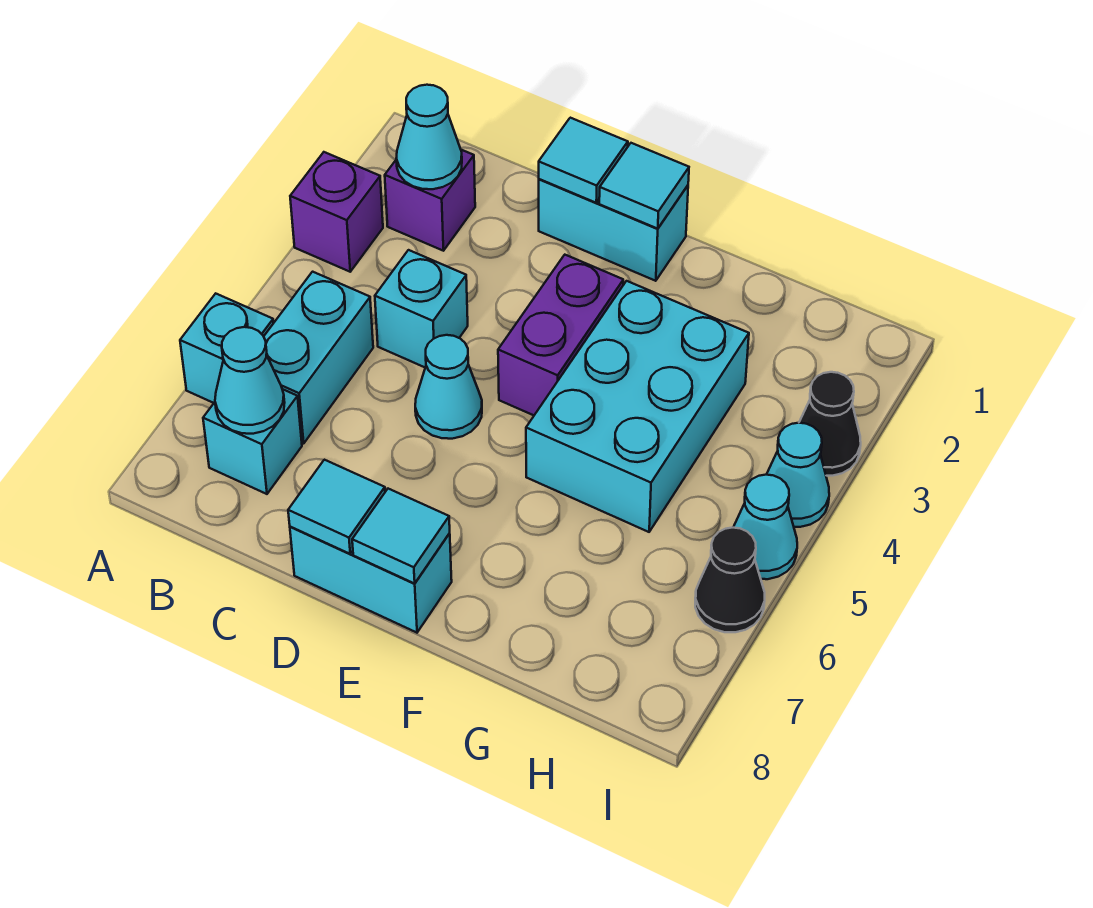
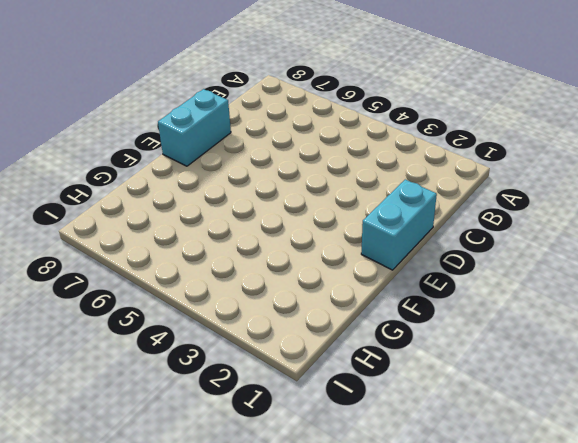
none -> purple brick A3 level 1
none -> cyan brick A6 level 1
none -> purple brick B2 level 1

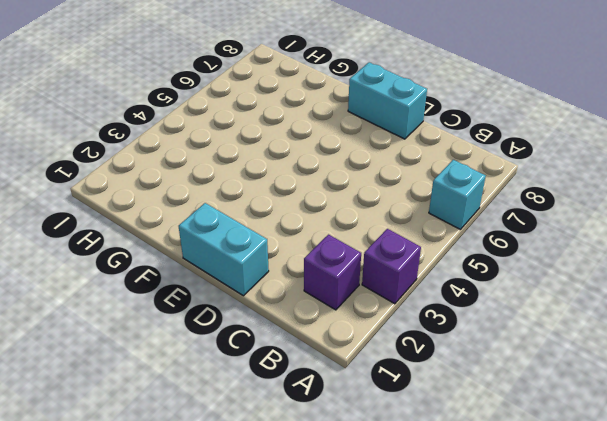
none -> cyan brick B5:B6 level 1
none -> cyan brick B7 level 1
none -> cyan brick C4 level 1

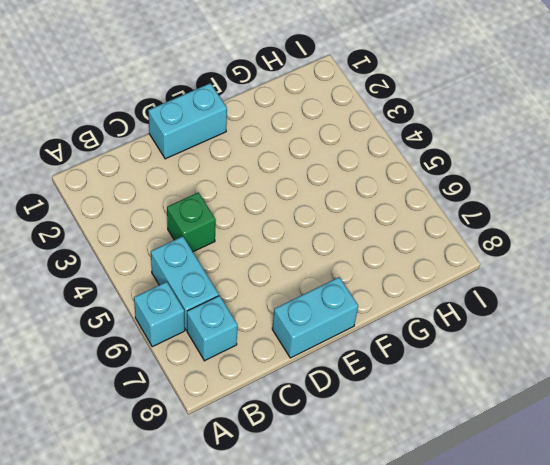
green brick C4 level 1 -> cyan brick C4 level 1
none -> purple brick A3 level 1
none -> purple brick B2 level 1
none -> cyan cone D5 level 1

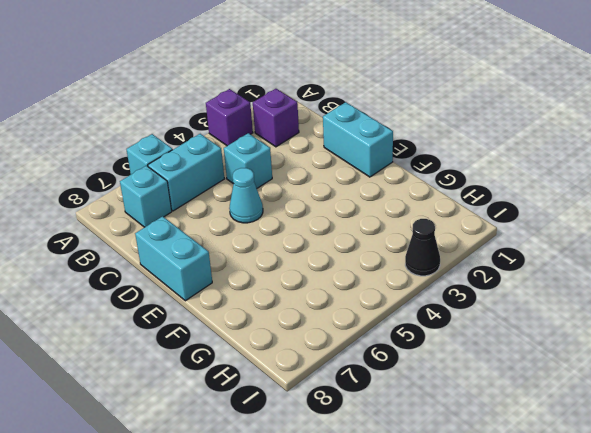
none -> purple brick E3:E4 level 1
none -> cyan brick F3:G5 level 1
none -> cyan cone I4 level 1

